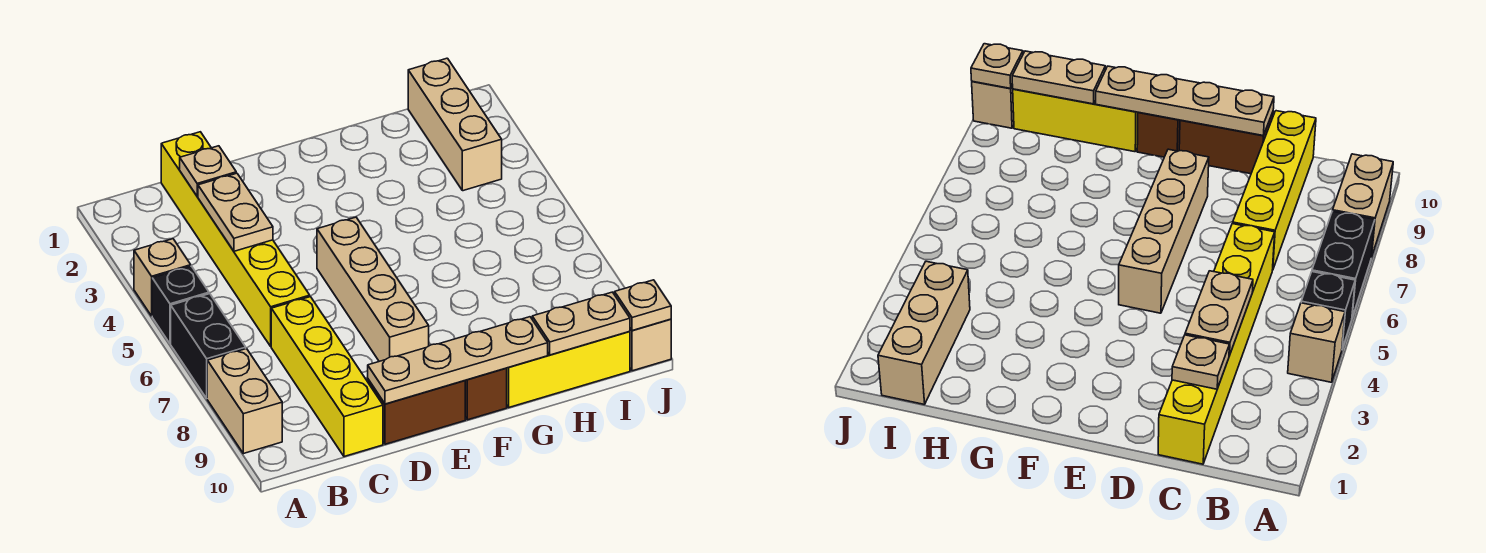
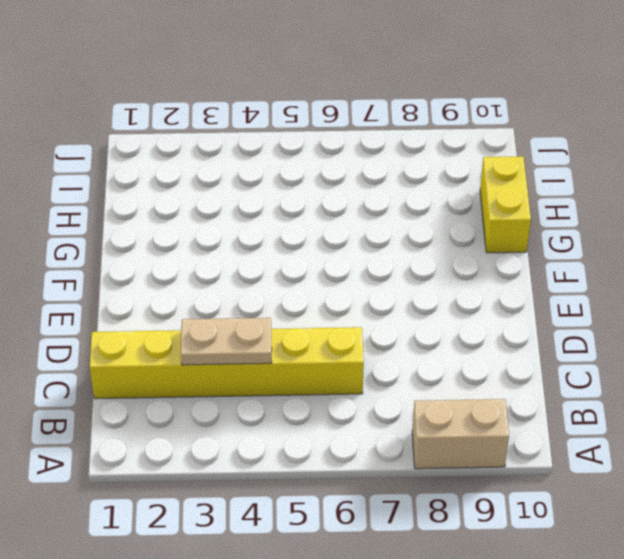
yellow brick G10:H10 level 1 -> yellow brick G10:I10 level 1
none -> tan brick A4 level 1
none -> black brick A5 level 1
none -> black brick A6:A7 level 1

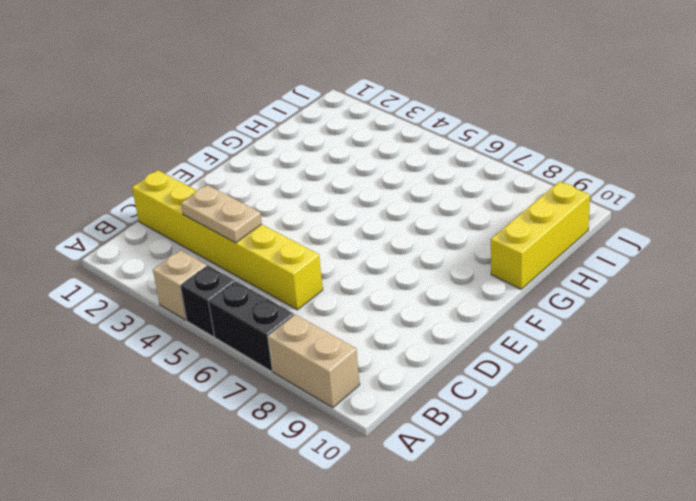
none -> yellow brick C7:C10 level 1
none -> brown brick D10:E10 level 1
none -> tan brick E5:E8 level 1

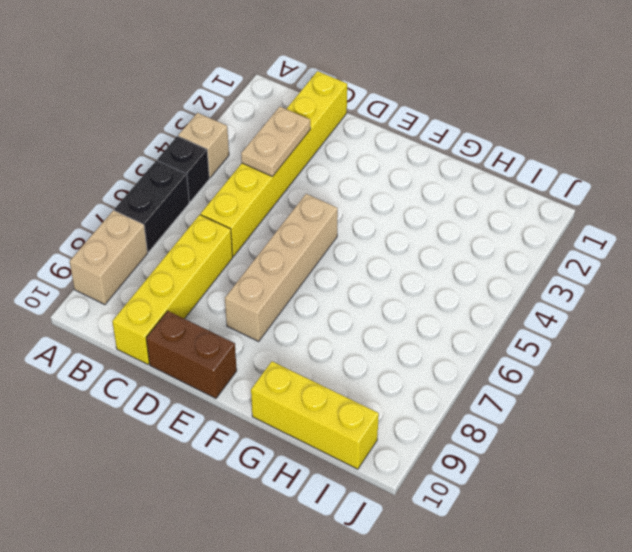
none -> brown brick F10 level 1
none -> tan brick I1:I3 level 1
none -> tan brick J10 level 1

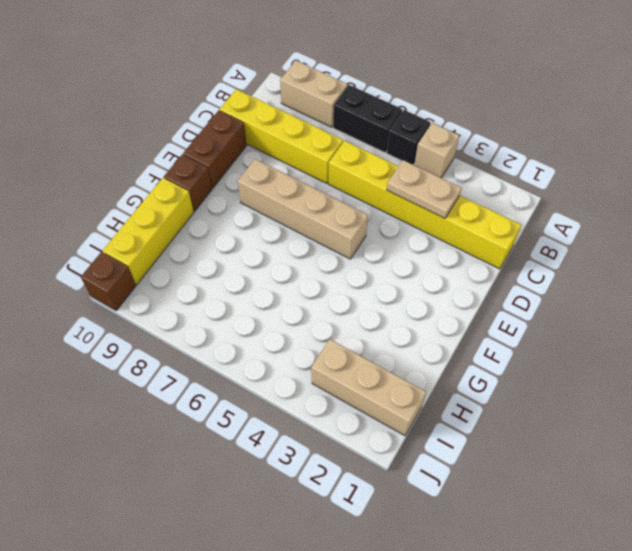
brown brick J10 level 1 -> tan brick J10 level 1
none -> tan plate C2 level 2
none -> tan plate D10:G10 level 2
none -> tan plate H10:I10 level 2

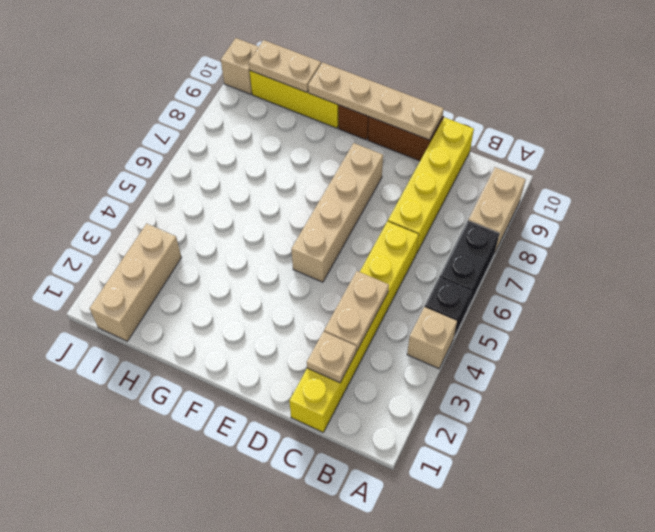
none -> tan plate J10 level 2

